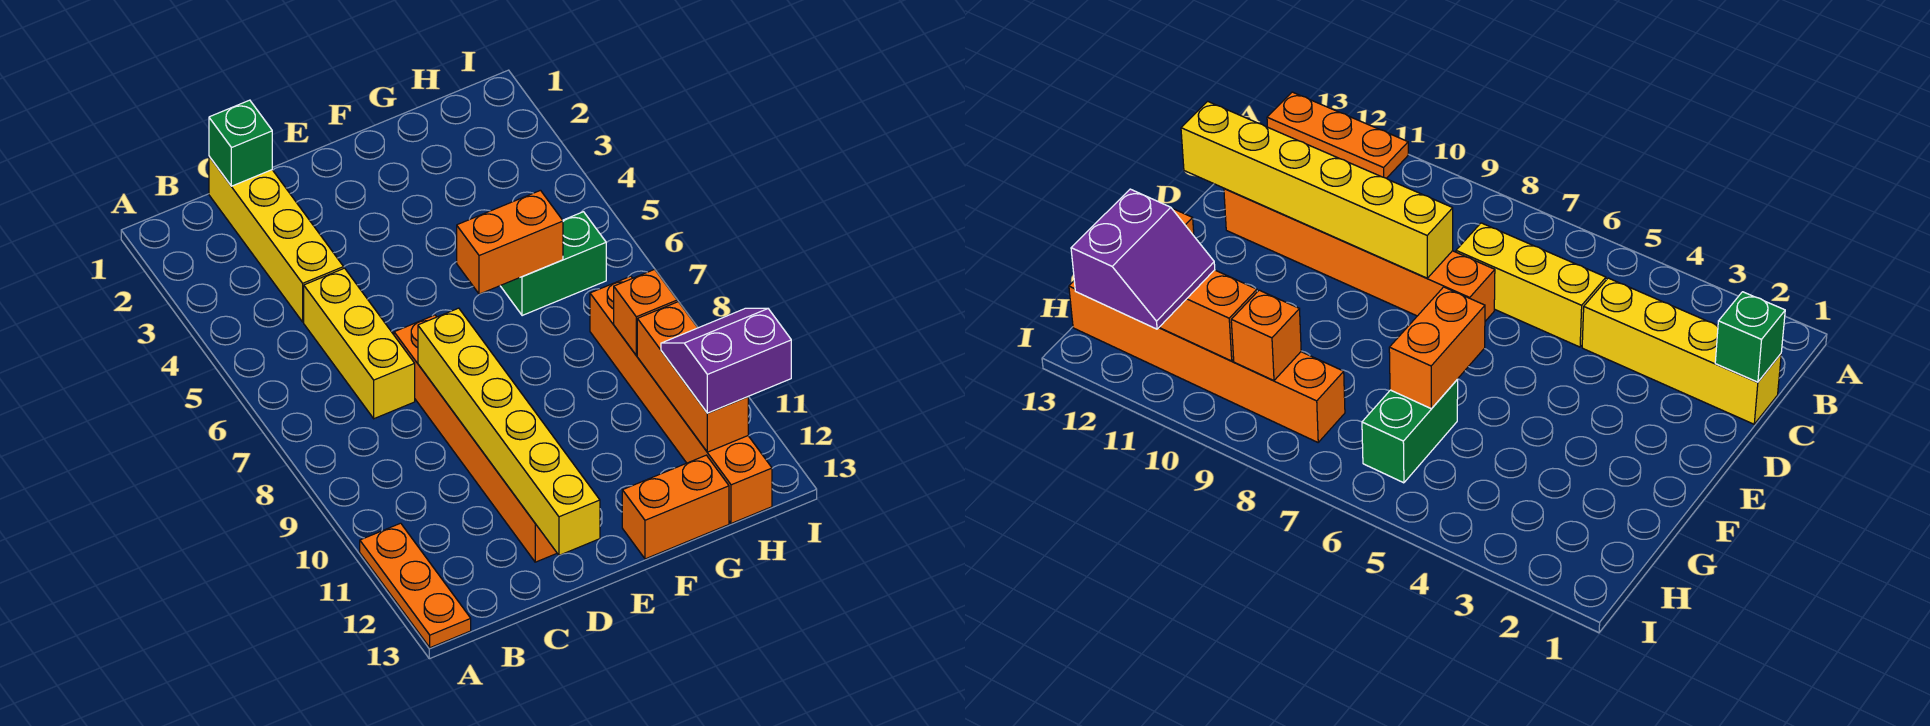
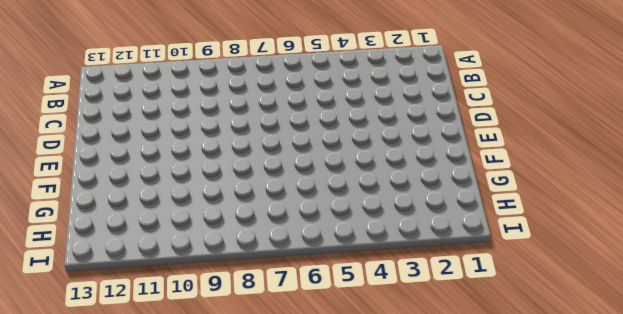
none -> orange plate A11:A13 level 1
none -> yellow brick C1:C4 level 1
none -> yellow brick C5:C7 level 1

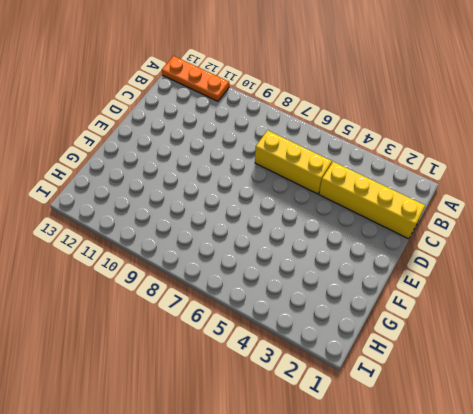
none -> orange brick D7:D12 level 1
none -> orange brick F13:G13 level 1
none -> green brick G6:H6 level 1

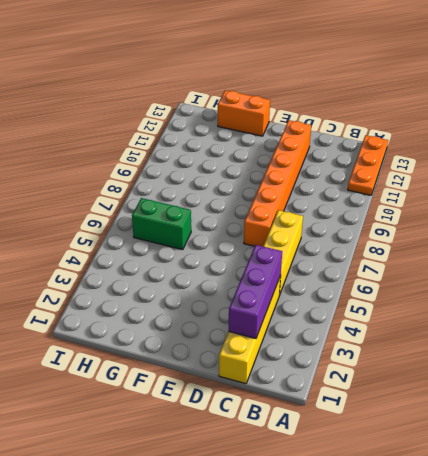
purple brick C2:C4 level 2 -> none
none -> orange brick H8:H13 level 1
none -> green brick C1 level 2
none -> yellow brick D8:D13 level 2

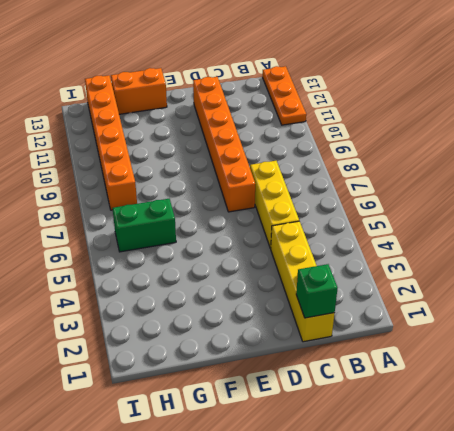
none -> yellow brick D8:D13 level 2
none -> orange brick F6:G6 level 2
none -> orange brick H9 level 2

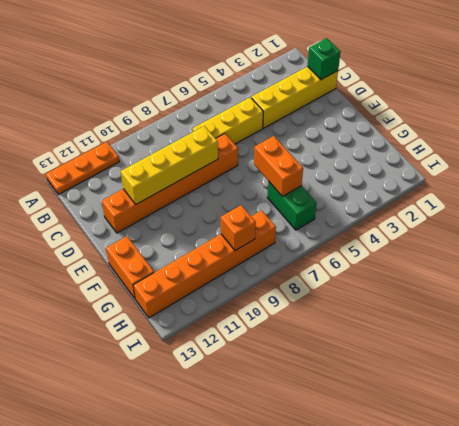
yellow brick D8:D11 level 2 -> yellow brick D8:D13 level 2
none -> orange brick H10:H12 level 2
none -> purple slope H11:I12 level 3 top 12

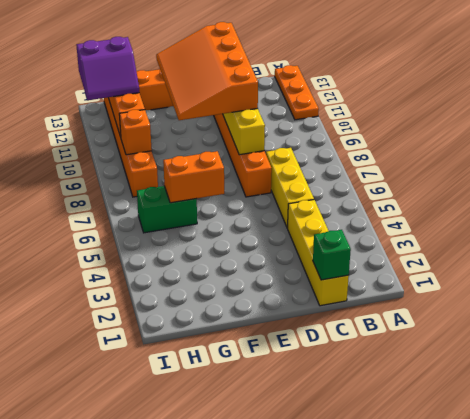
orange slope D9:F12 level 3 top D -> none

